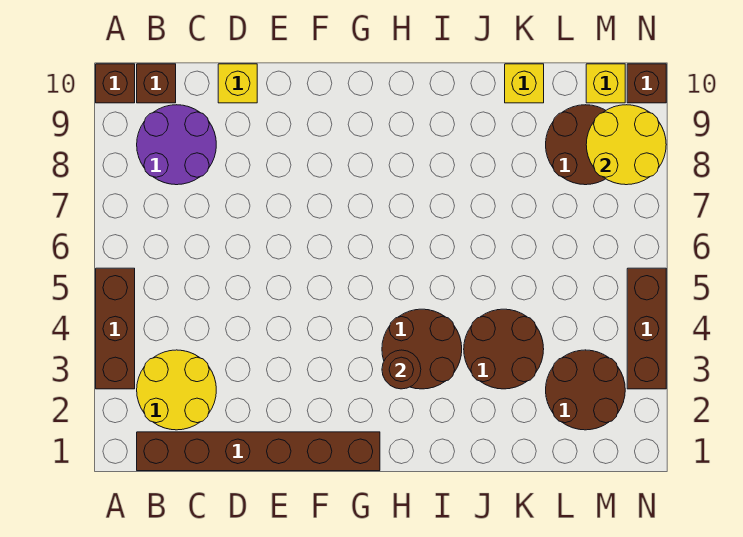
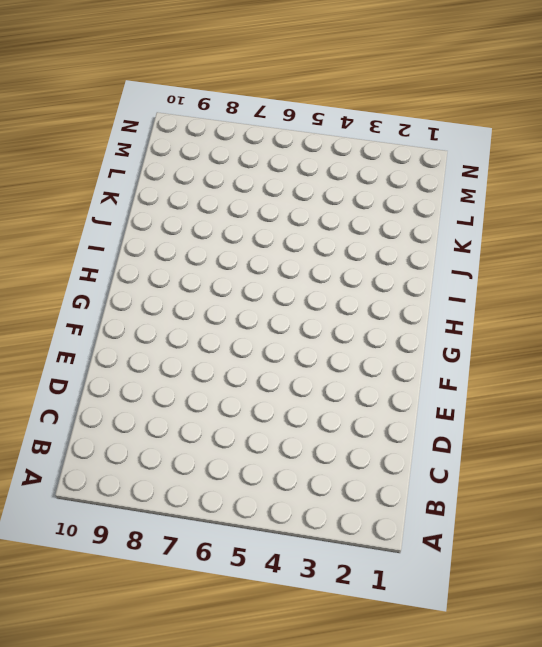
none -> brown brick A3:A5 level 1
none -> brown brick A10 level 1
none -> brown brick B1:G1 level 1

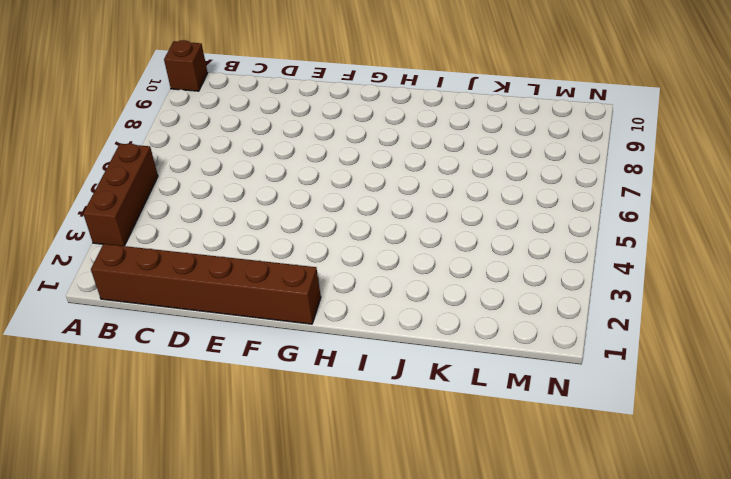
none -> yellow round brick B2:C3 level 1
none -> purple round brick B8:C9 level 1
none -> brown brick B10 level 1

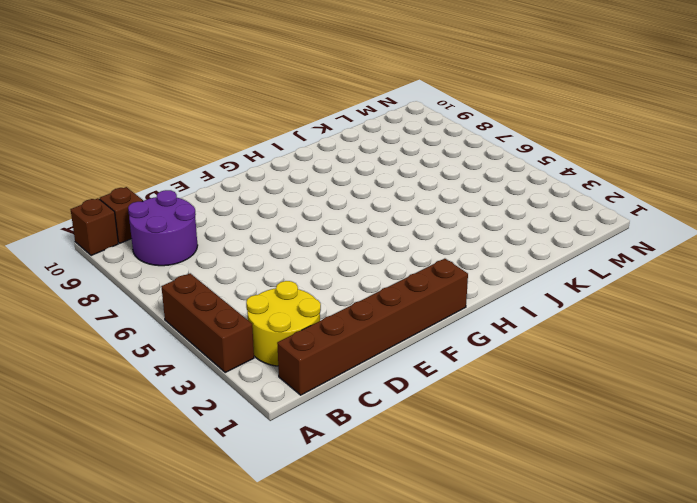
none -> yellow brick D10 level 1
none -> brown round brick H3:I4 level 1
none -> brown round brick J3:K4 level 1

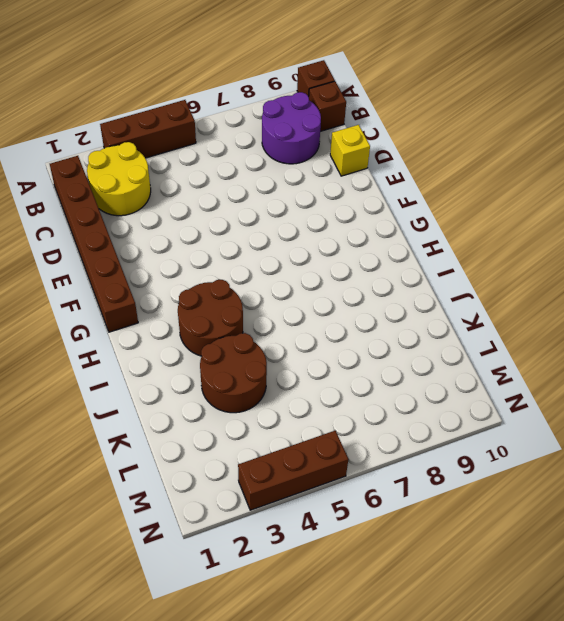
none -> yellow brick K10 level 1
none -> brown round brick L2:M3 level 1
none -> brown round brick L8:M9 level 1

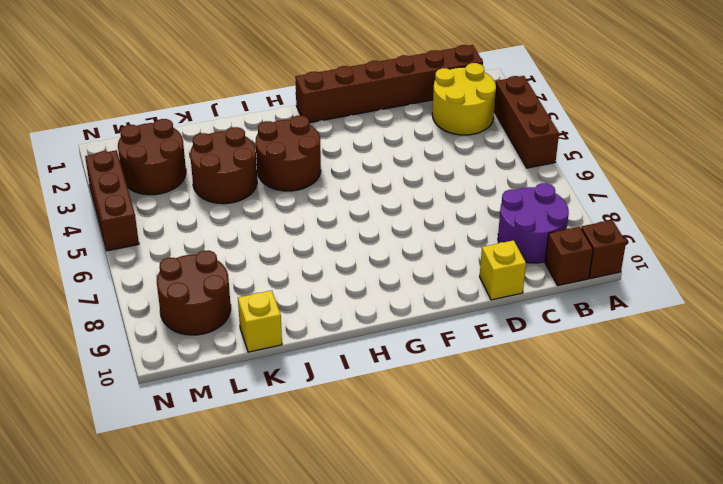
none -> yellow brick M10 level 1
none -> brown brick N10 level 1
none -> brown round brick H3 level 2

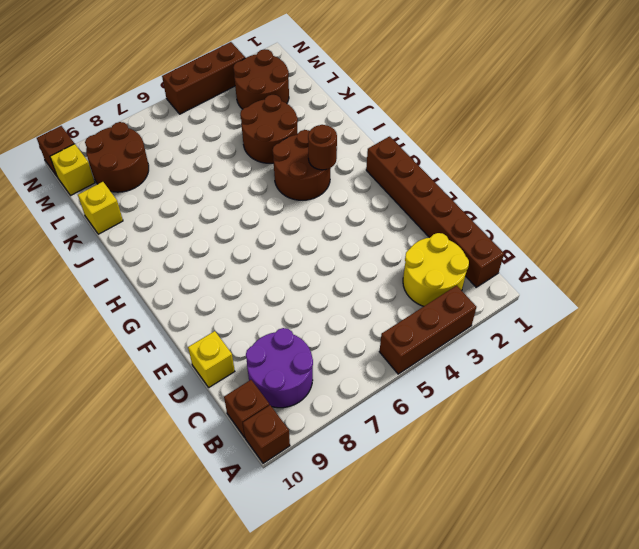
none -> yellow round brick M8:N9 level 2

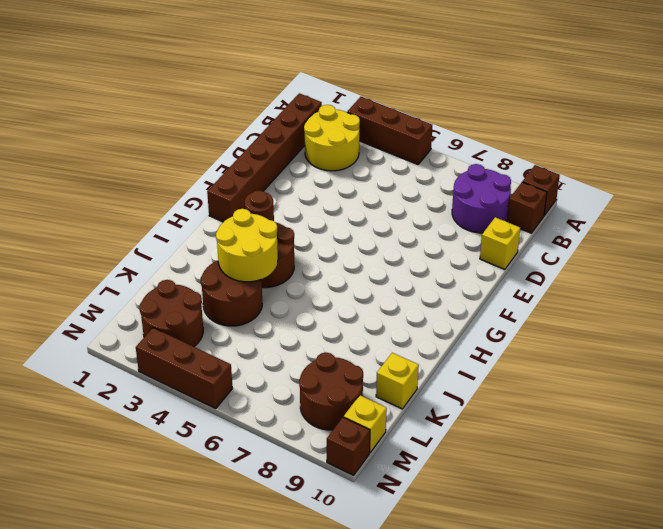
yellow round brick I3:J4 level 2 -> yellow round brick M8:N9 level 2

